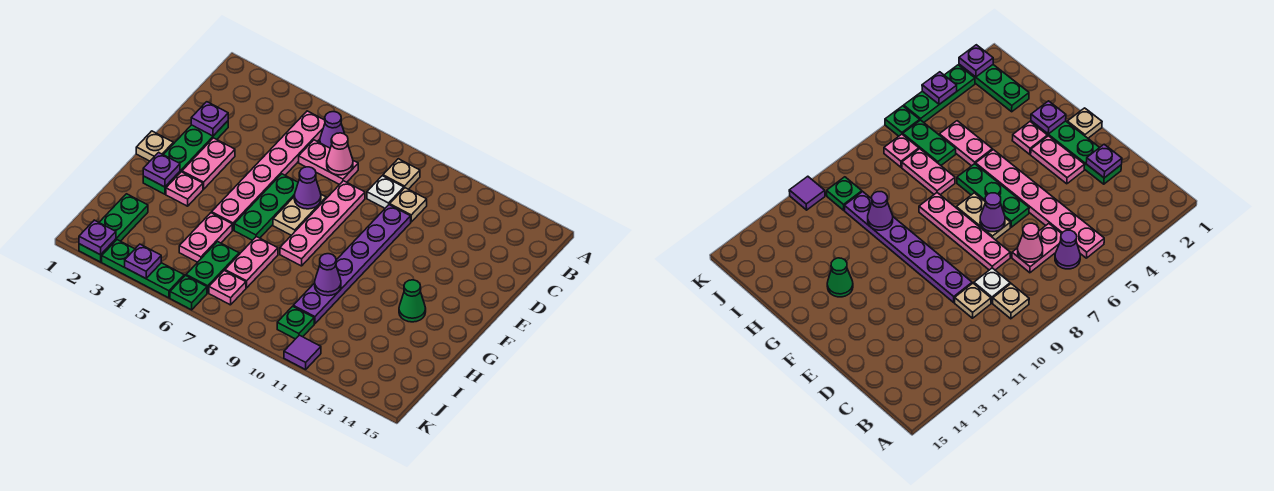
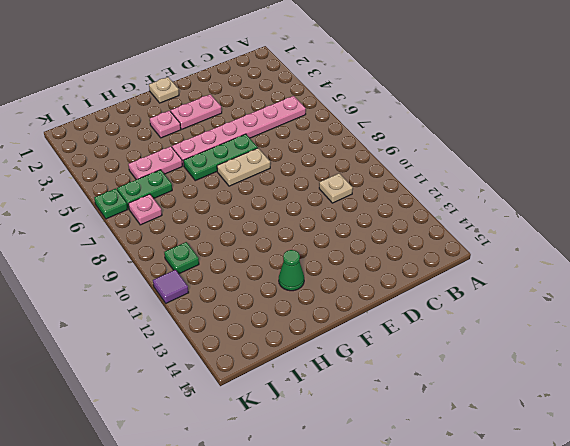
none -> purple cone B6 level 1
none -> tan plate B9 level 1
none -> pink plate C6:C7 level 1
none -> white plate C9 level 1

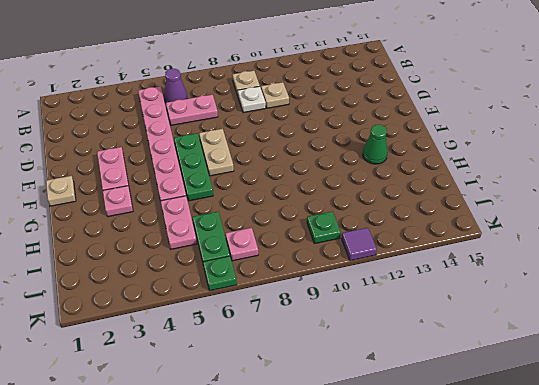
none -> green plate D2:G2 level 1
none -> pink plate D8:G8 level 1
none -> purple plate D10:I10 level 1
none -> pink plate H7:I7 level 1

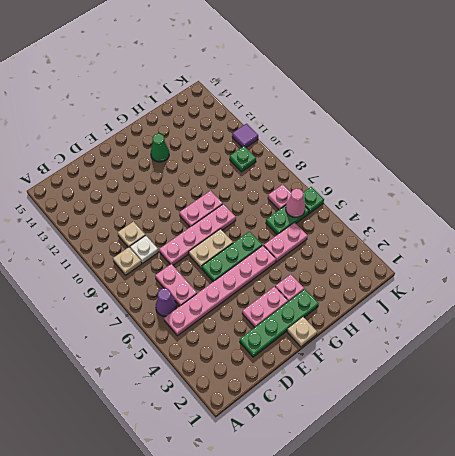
pink plate F9:G9 level 1 -> pink plate H7:I7 level 1
pink cone J6 level 2 -> pink cone C7 level 2
none -> purple plate D10:I10 level 1
none -> green plate I2:K2 level 1
none -> green plate K3:K5 level 1
none -> purple plate D2 level 2

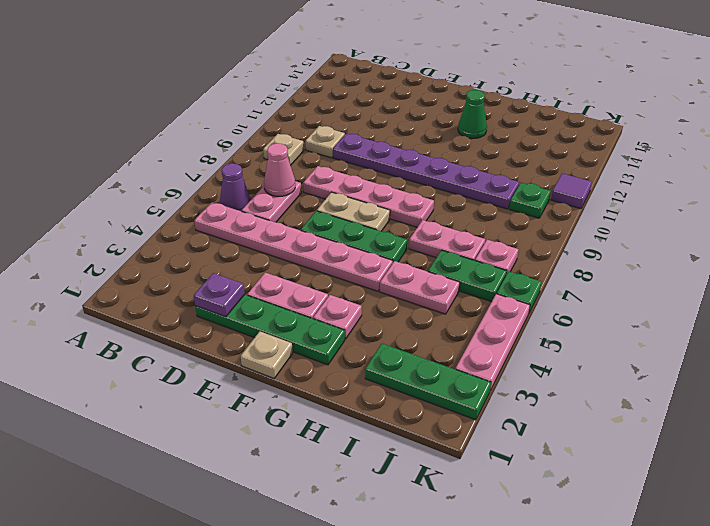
pink plate K3:K5 level 1 -> green plate K3:K5 level 1
none -> white plate C9 level 1
none -> purple cone E7 level 2
none -> purple plate G2 level 2
none -> purple cone H10 level 2

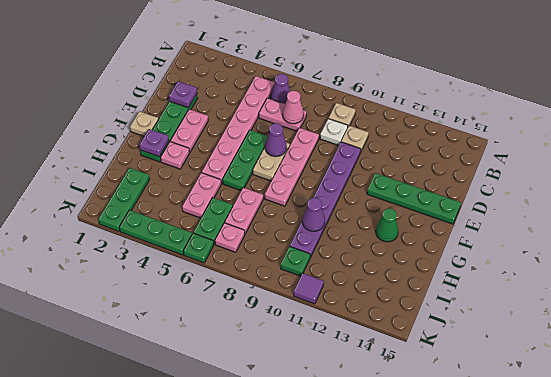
green plate E12:E15 level 1 -> none
none -> purple plate K2 level 2
none -> purple plate K4 level 2

